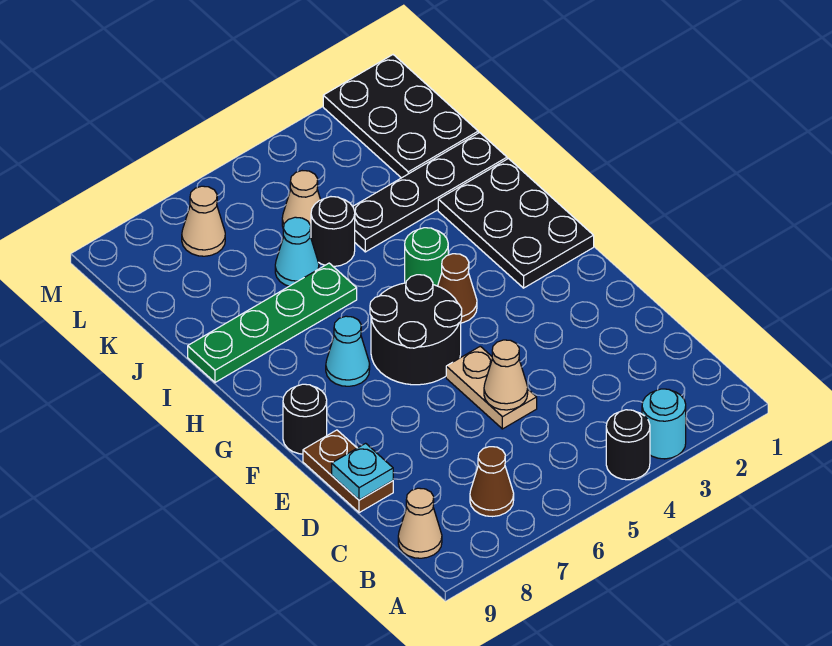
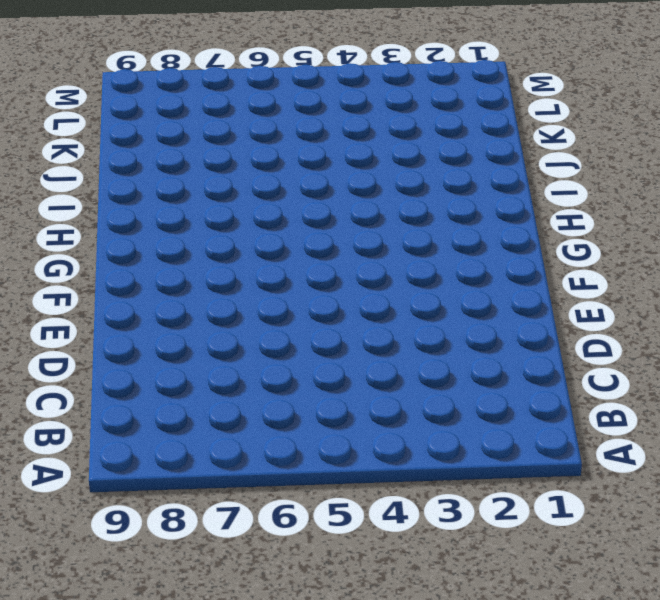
none -> cyan round brick A3 level 1
none -> black round brick A4 level 1
none -> brown cone B7 level 1

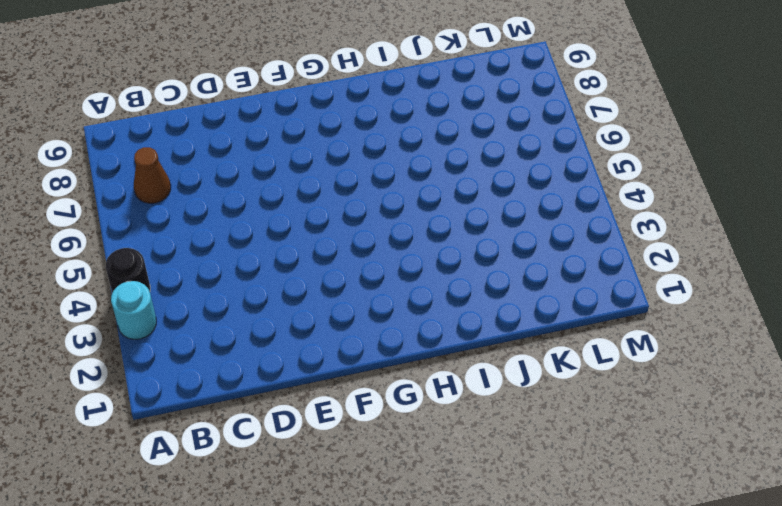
none -> tan cone B9 level 1
none -> tan plate D5:E5 level 1
none -> brown plate D9:E9 level 1

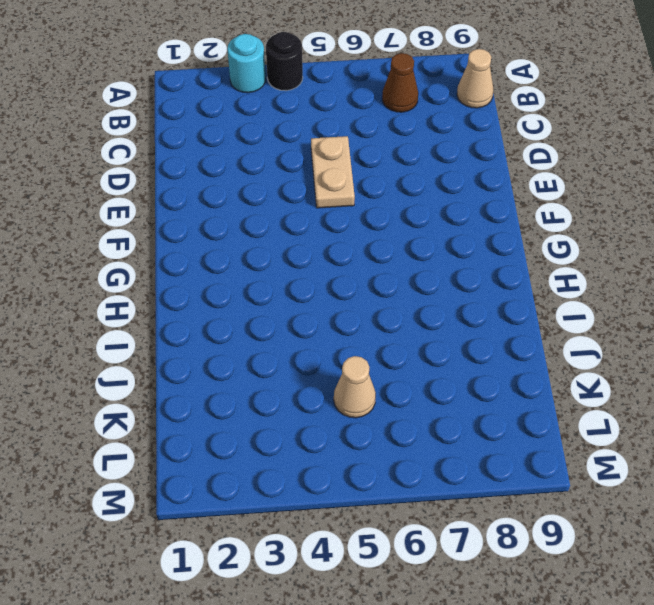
none -> brown plate D9:E9 level 1
none -> black round brick F5:G6 level 1
none -> black round brick F9 level 1

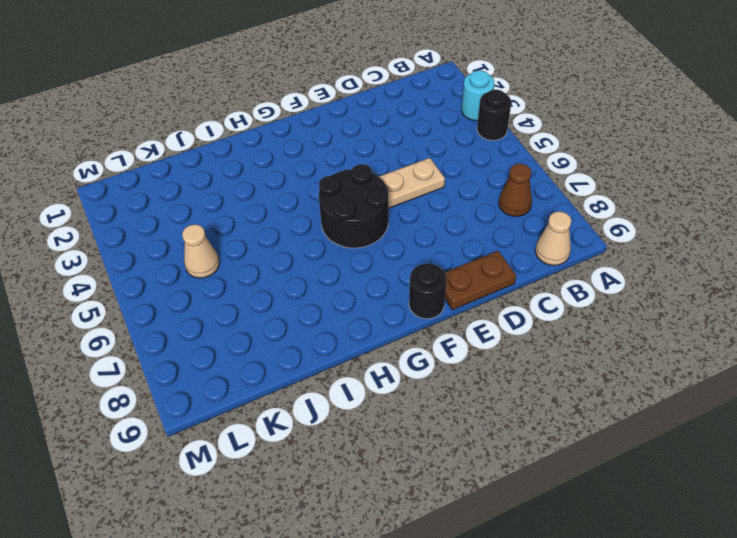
none -> black plate G1:I2 level 1
none -> brown cone G4 level 1
none -> cyan cone G7 level 1

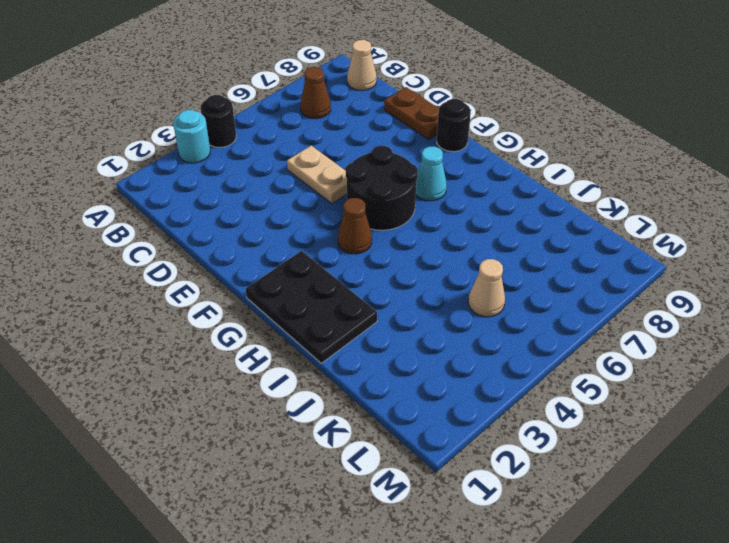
none -> green round brick H4 level 1
none -> green plate I6:I9 level 1
none -> black plate J1:J4 level 1

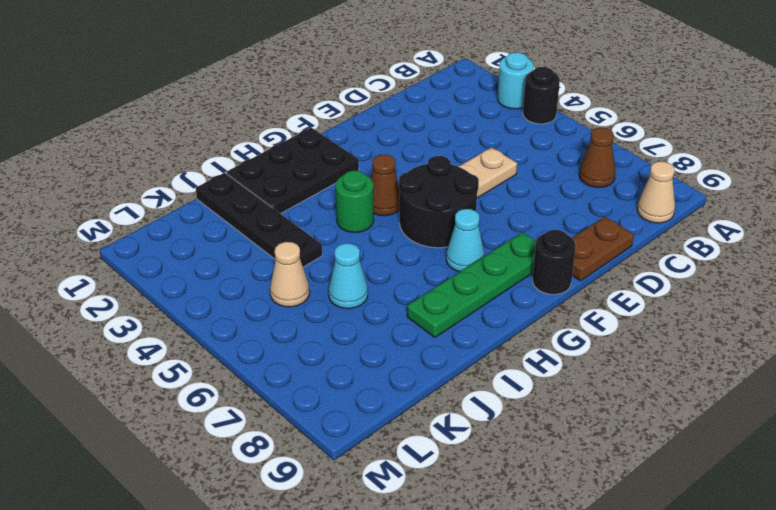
green plate F8:I8 level 1 -> green plate I6:I9 level 1
none -> black round brick J5 level 1
none -> black plate K1:M2 level 1
none -> tan cone L7 level 1

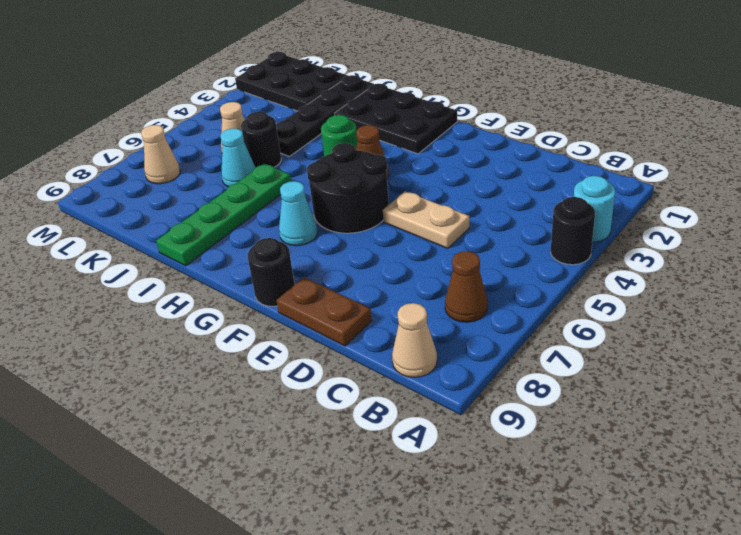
none -> tan cone D5 level 2
none -> cyan plate D9 level 2

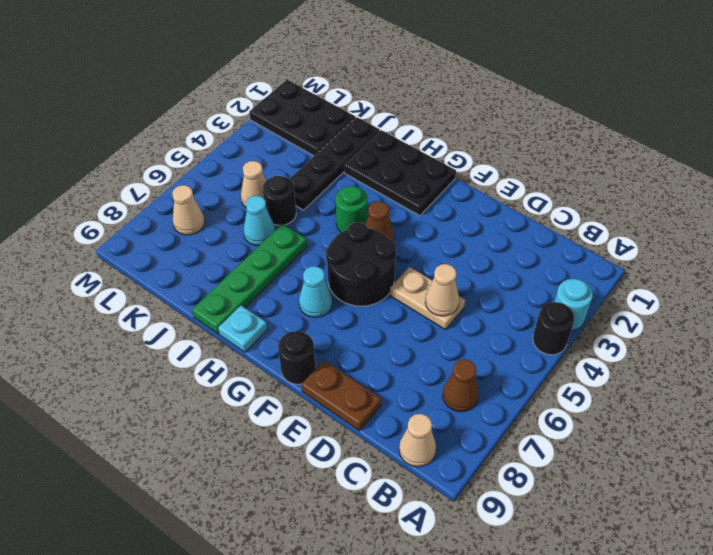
cyan plate H9 level 1 -> cyan plate D9 level 2

